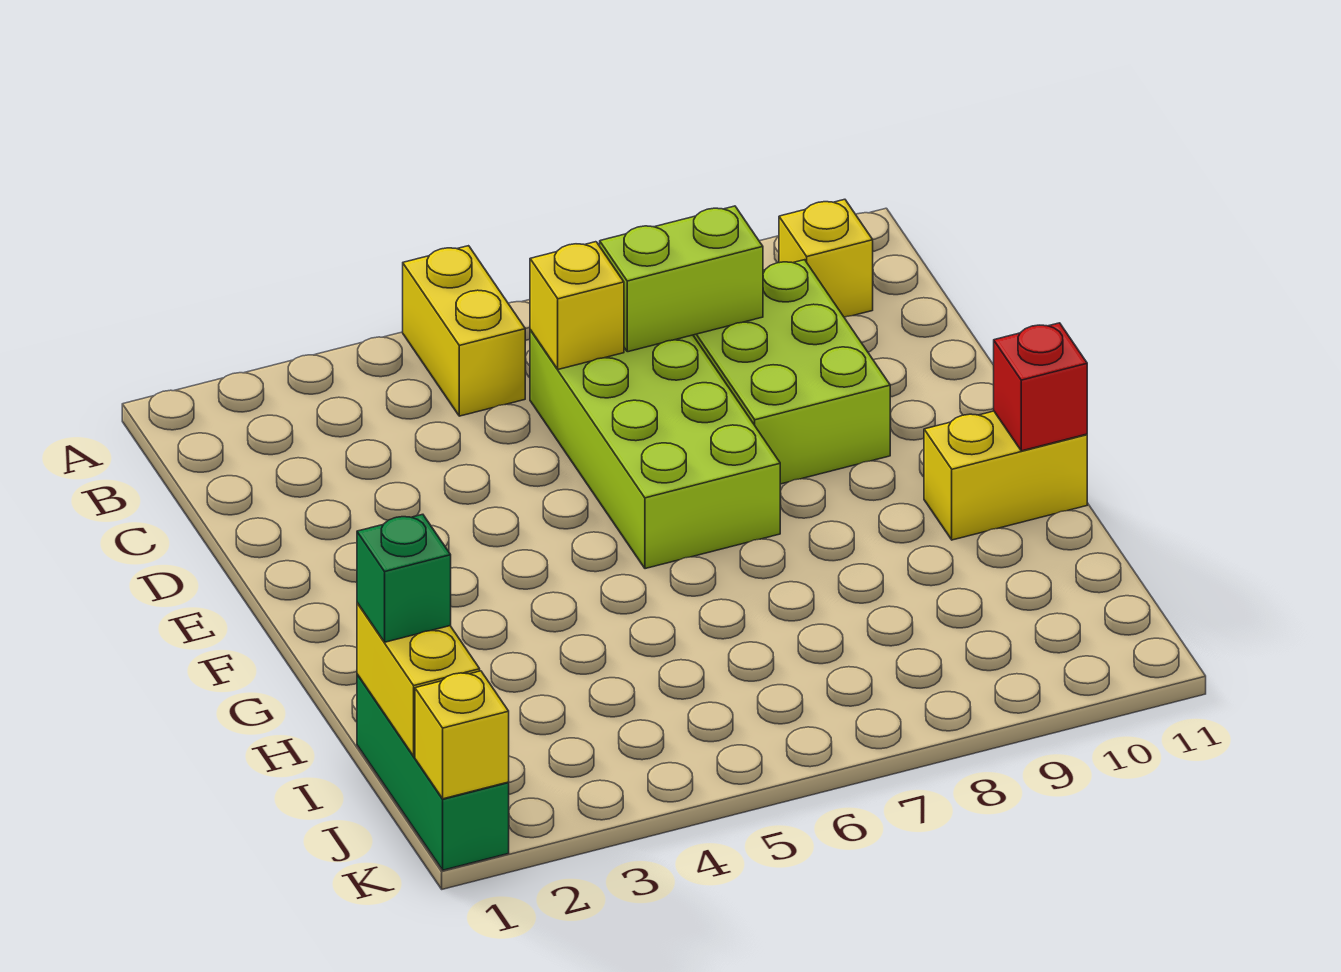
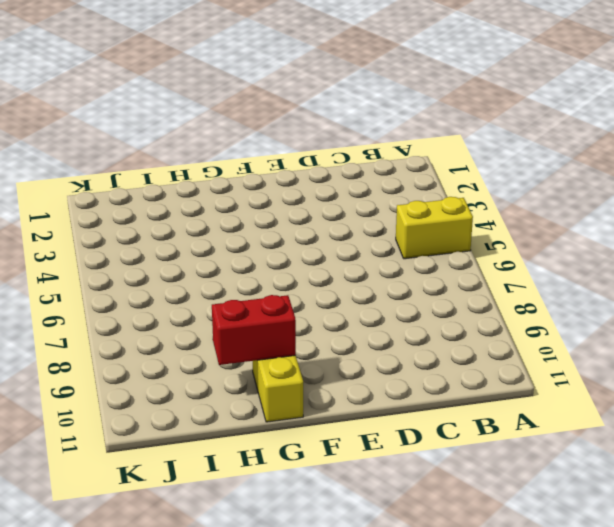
red brick G10:H10 level 2 -> none
none -> yellow brick B10 level 1
none -> lime brick C6:F7 level 1
none -> lime brick C8:E9 level 1

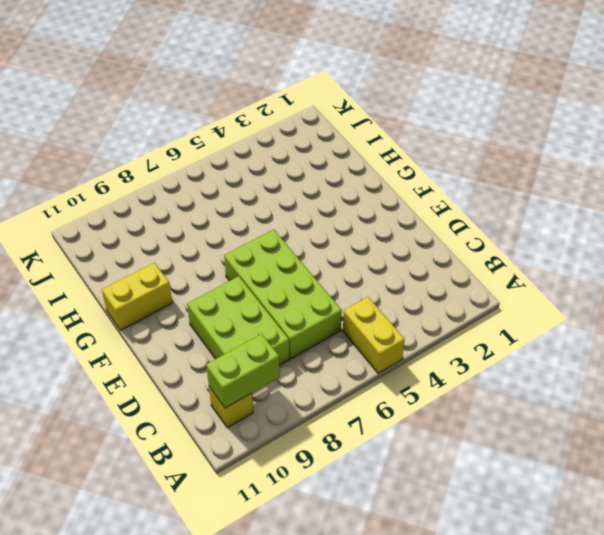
lime brick B9:B10 level 2 -> lime brick C7:C8 level 2
none -> green brick I1:K1 level 1
none -> yellow brick C6 level 2
none -> red brick G11 level 2

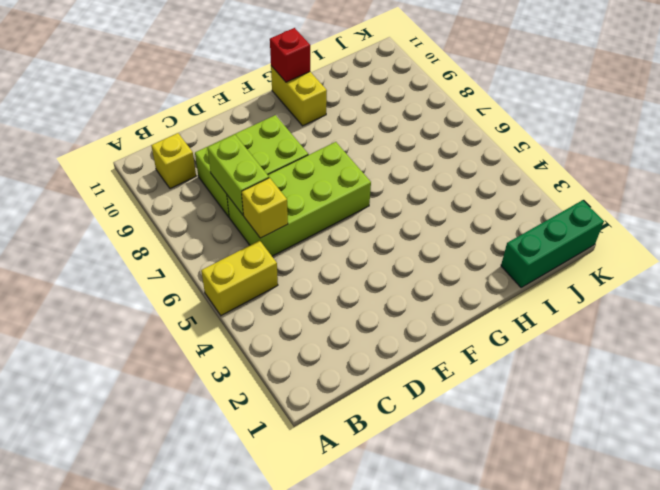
none -> yellow brick I1:J1 level 2
none -> yellow brick K1 level 2
none -> green brick I1 level 3

